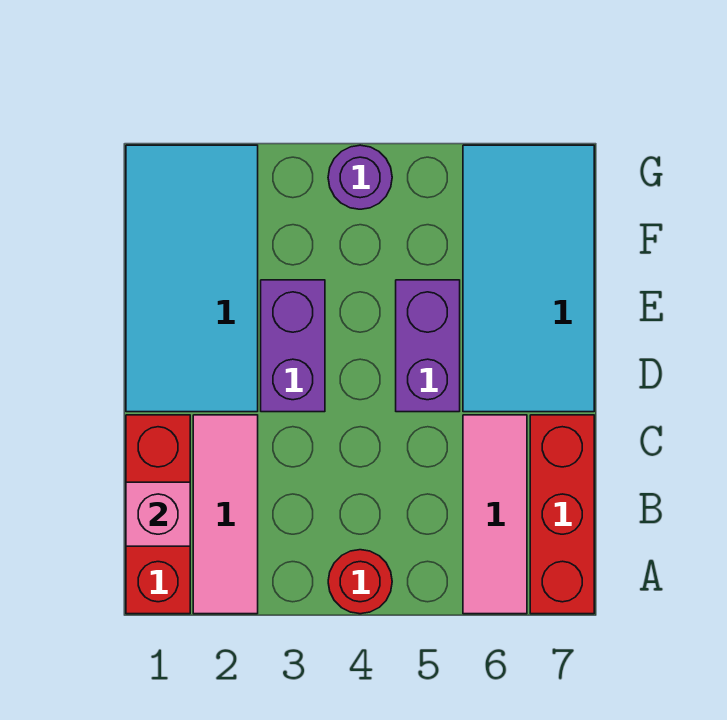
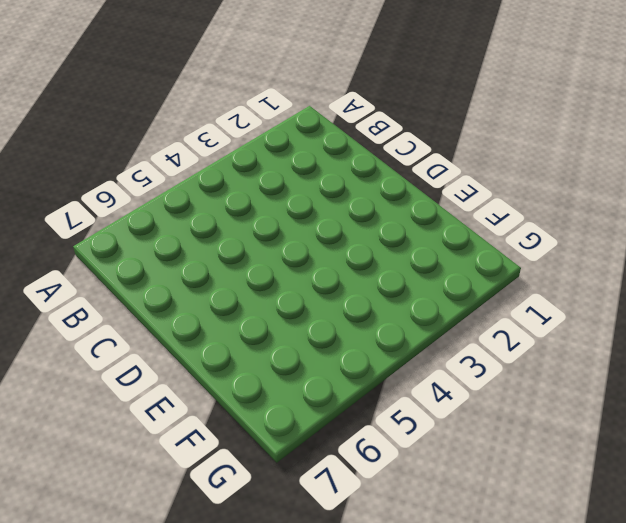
none -> red brick A1:C1 level 1
none -> pink tile A2:C2 level 1

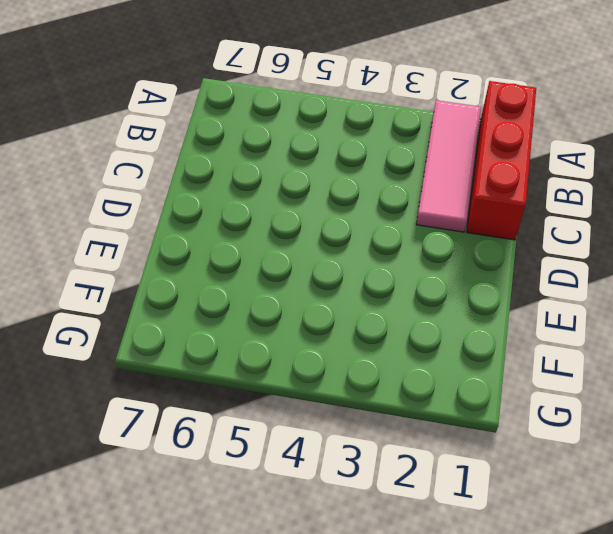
none -> red round brick A4 level 1
none -> pink tile A6:C6 level 1

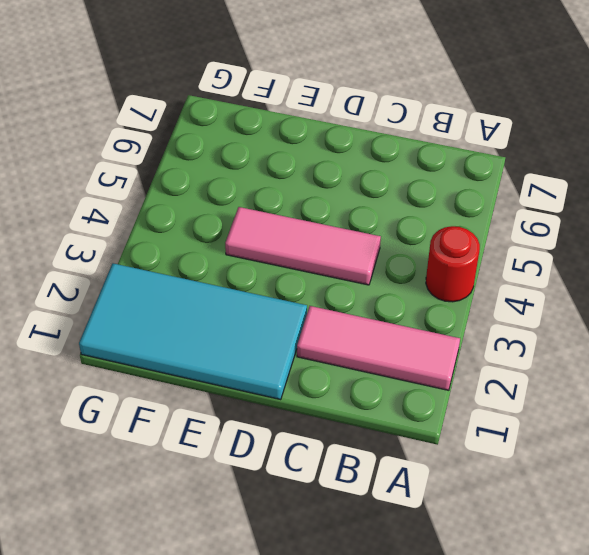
pink tile C4:E4 level 1 -> pink tile A6:C6 level 1
none -> red brick A1:C1 level 1
none -> red brick A7:C7 level 1

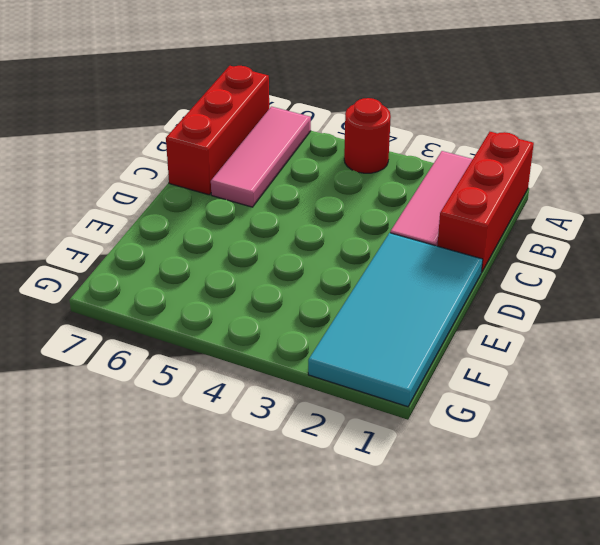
none -> purple brick D3:E3 level 1
none -> purple brick D5:E5 level 1

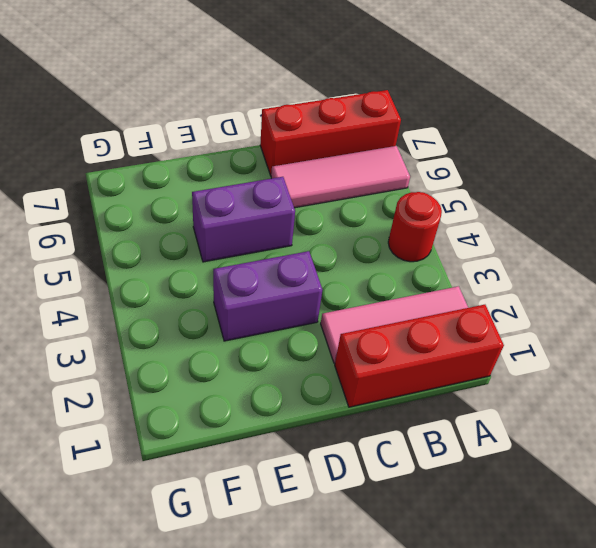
none -> cyan tile D1:G2 level 1
none -> cyan tile D6:G7 level 1

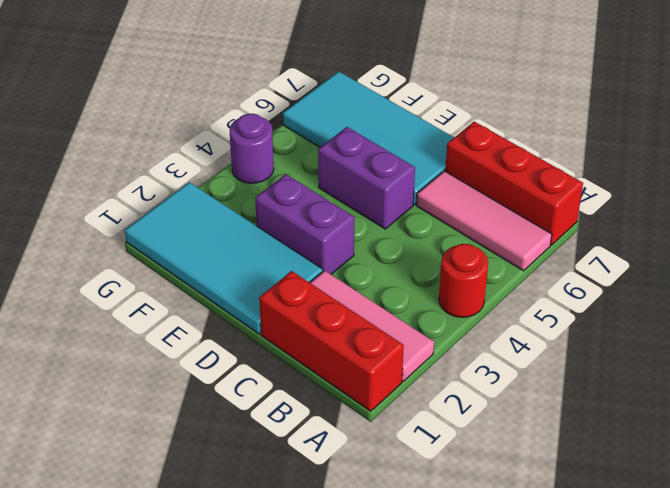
none -> pink brick B1 level 2

